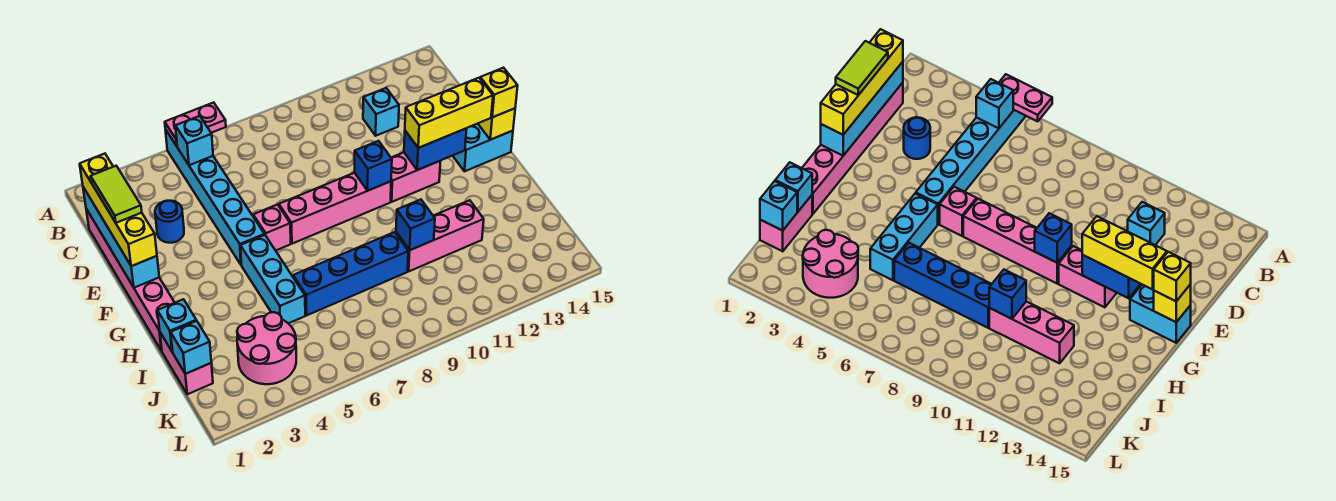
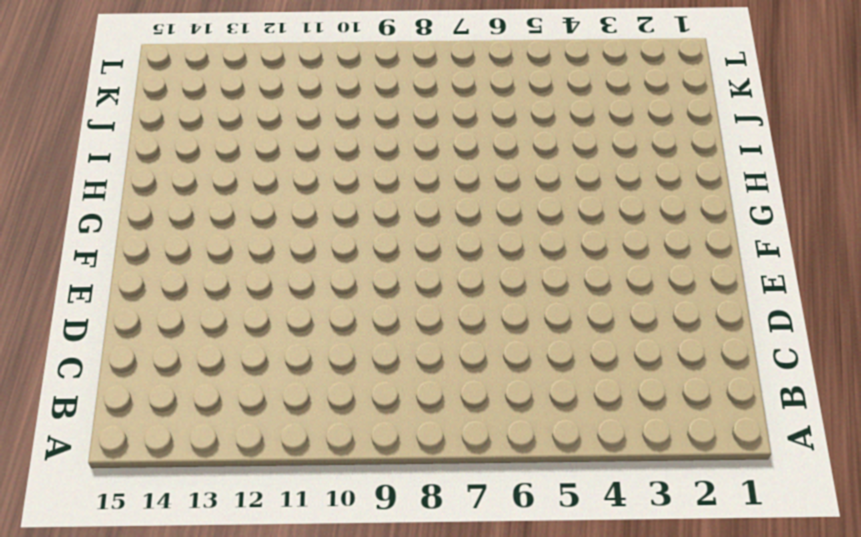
none -> cyan brick A5:F5 level 1
none -> pink brick C1:H1 level 1
none -> cyan brick C12 level 1

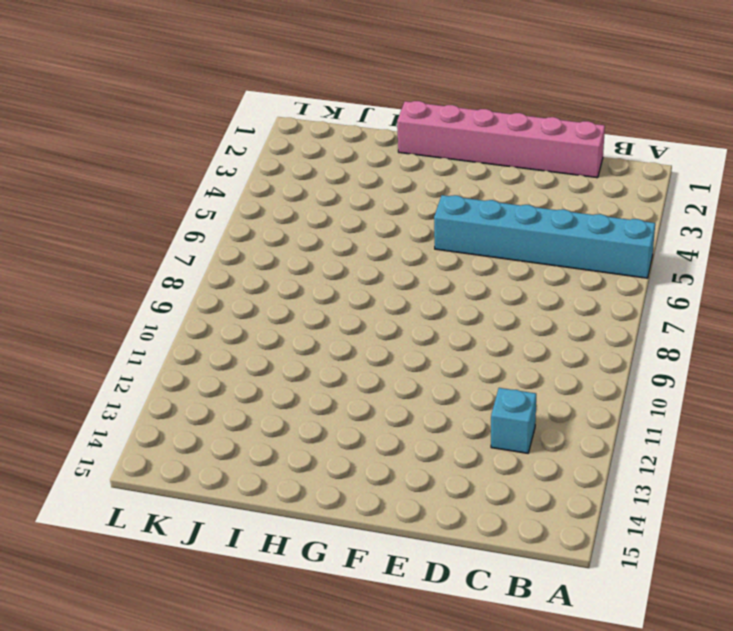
none -> blue round brick D3 level 1
none -> pink brick F6 level 1
none -> pink brick F7:F10 level 1

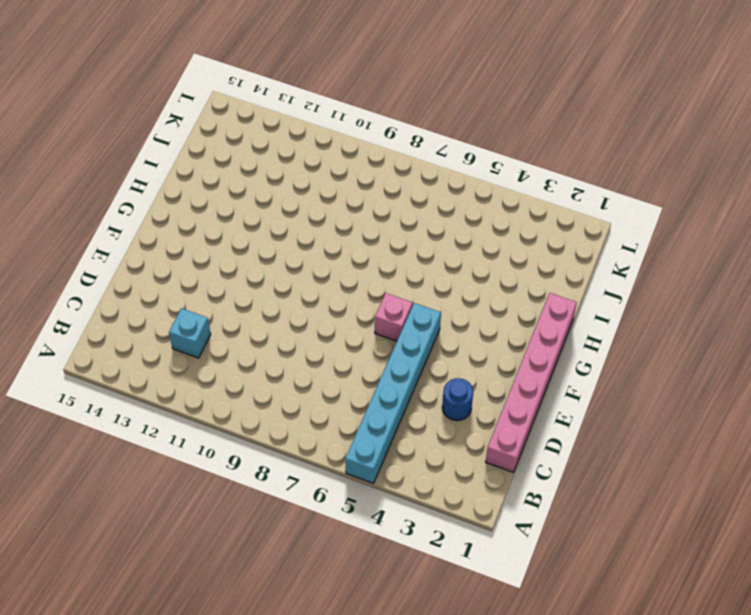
none -> pink brick F7:F10 level 1
none -> pink brick F11:F12 level 1
none -> cyan brick F14:F15 level 1

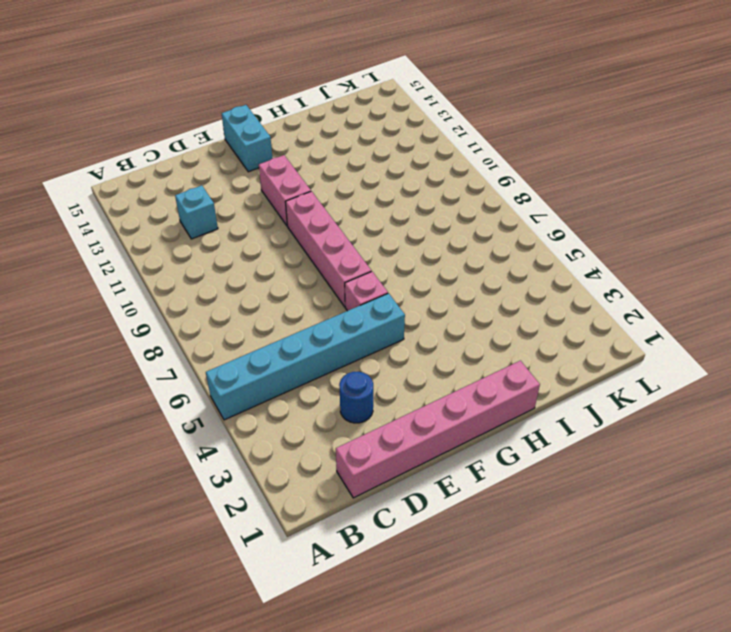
none -> cyan brick G5:I5 level 1
none -> pink brick I1:J1 level 1
none -> blue brick I6:I9 level 1

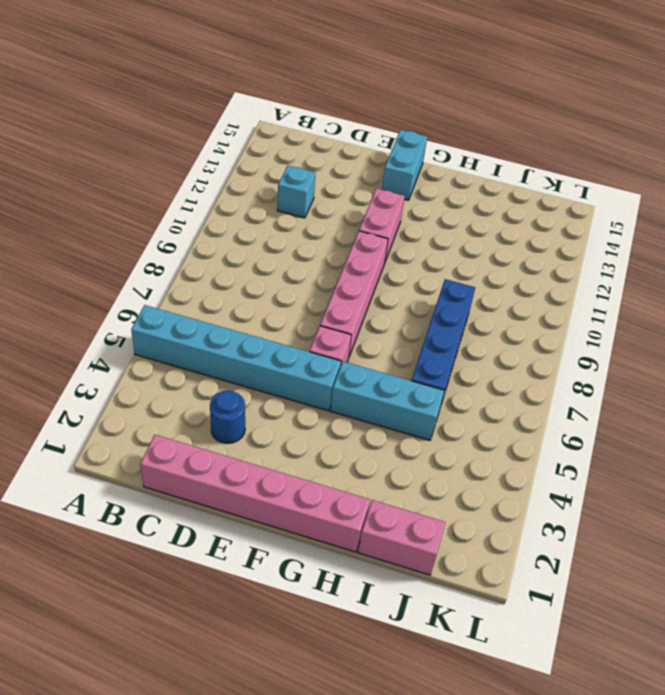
none -> pink brick I10:I12 level 1
none -> pink round brick J3:K4 level 1
none -> pink plate A5:A6 level 2

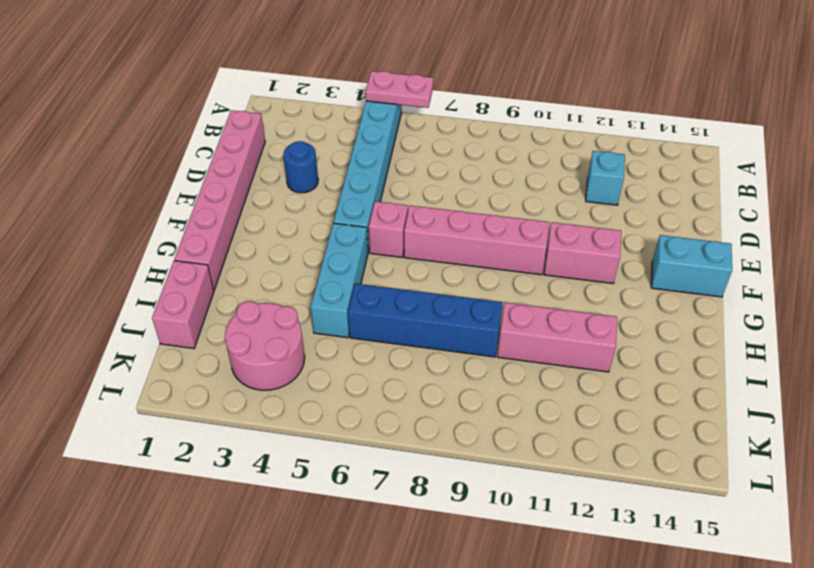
none -> cyan brick B5 level 2
none -> cyan brick C1:F1 level 2
none -> blue brick F10 level 2

